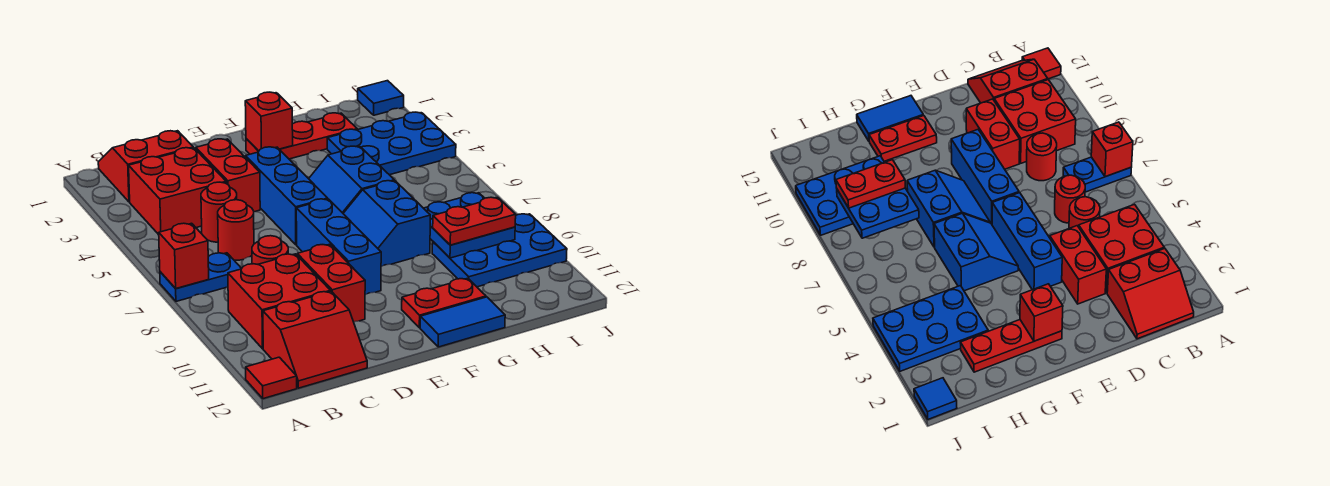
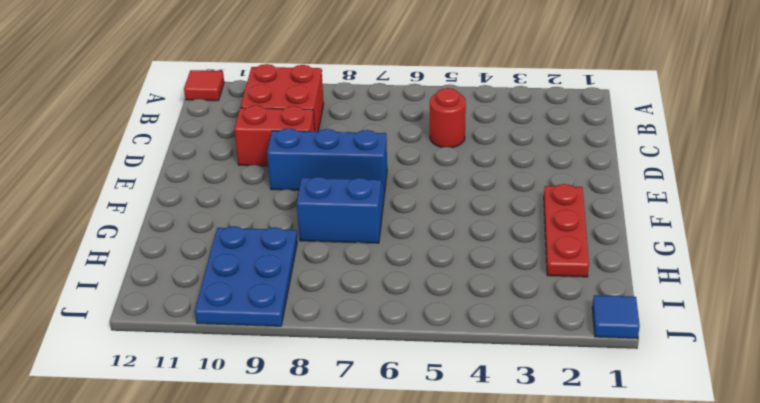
none -> blue plate A7:B7 level 1
none -> red slope B1:C2 level 1 top 2
none -> red brick B3:C4 level 1

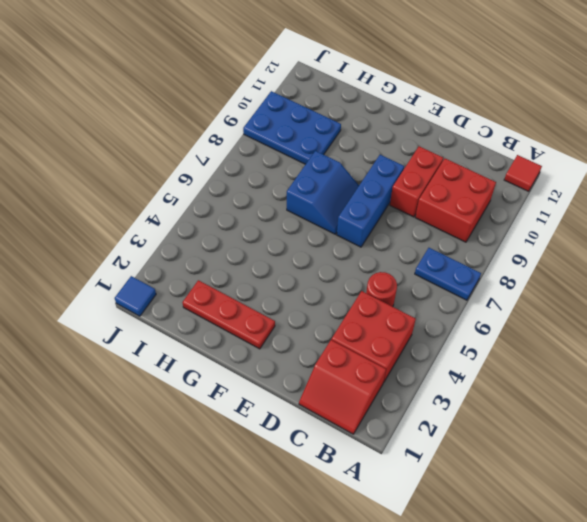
none -> red slope B11:C12 level 1 top 11
none -> red round brick C6 level 1
none -> red round brick C8 level 1

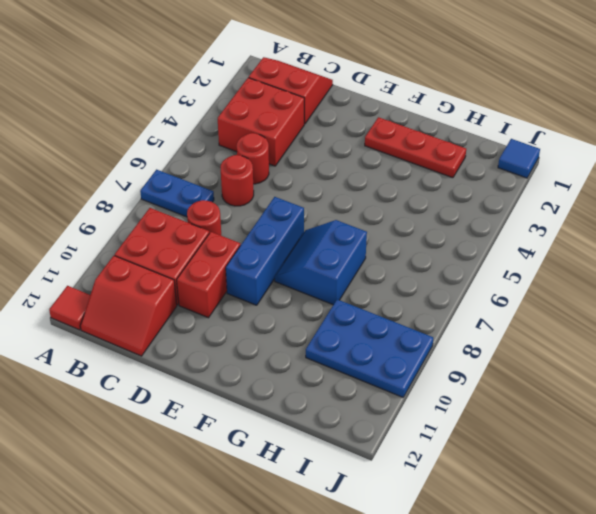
none -> red brick D3:D4 level 1
none -> blue brick E4:E6 level 1
none -> blue slope F5:G6 level 1 top G

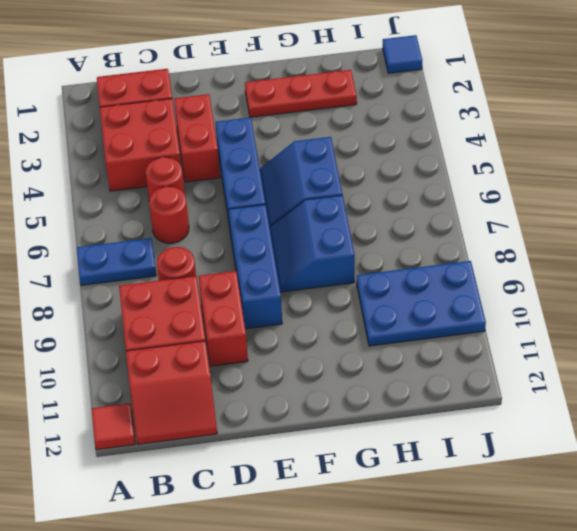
none -> red plate F11:G11 level 1
none -> blue tile F12:G12 level 1
none -> blue plate H3:J4 level 1

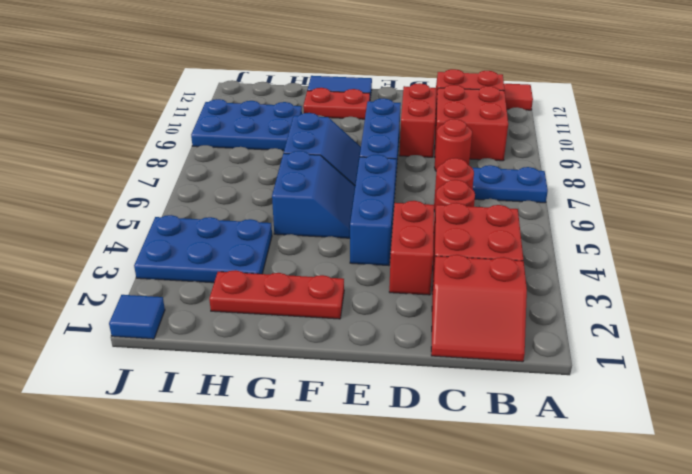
none -> red brick A7 level 2
none -> red brick F2 level 2
none -> blue plate H8:I9 level 2

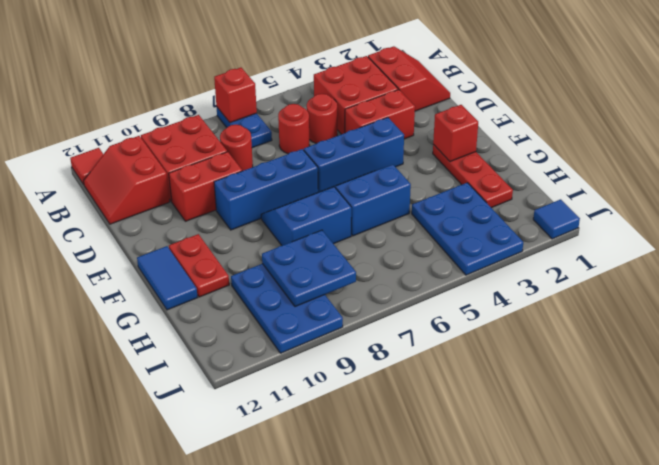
none -> red plate H9:I9 level 3

